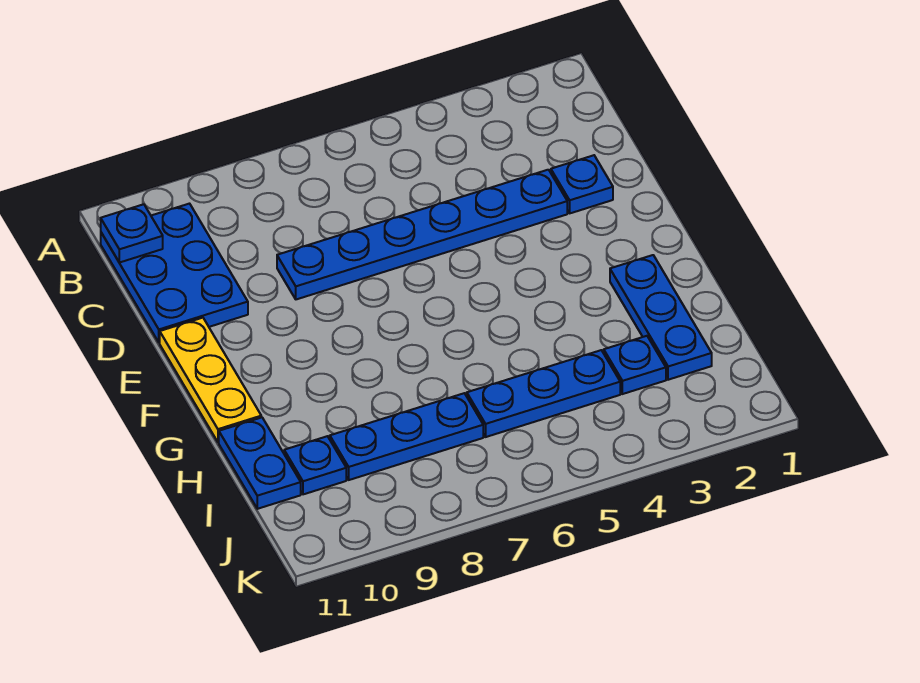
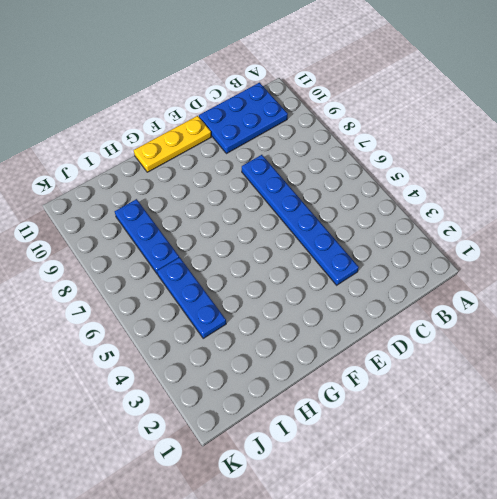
none -> blue plate D2 level 1
none -> blue plate G2:I2 level 1

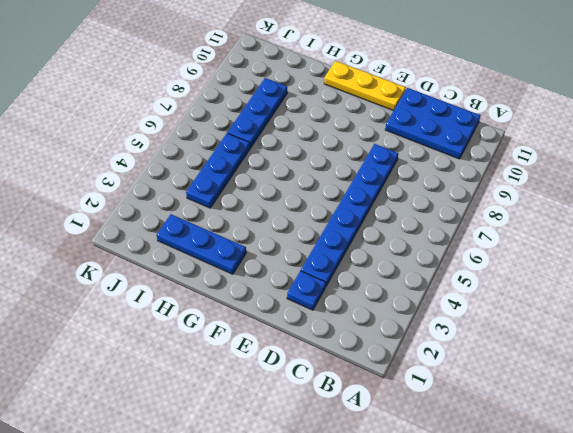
none -> blue plate H11:I11 level 1
none -> blue plate I3 level 1

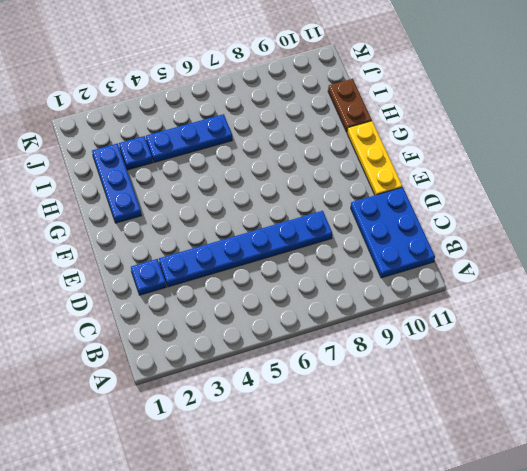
brown plate H11:I11 level 1 -> blue plate H11:I11 level 1
none -> blue plate I7:I9 level 1
none -> blue plate I10 level 1

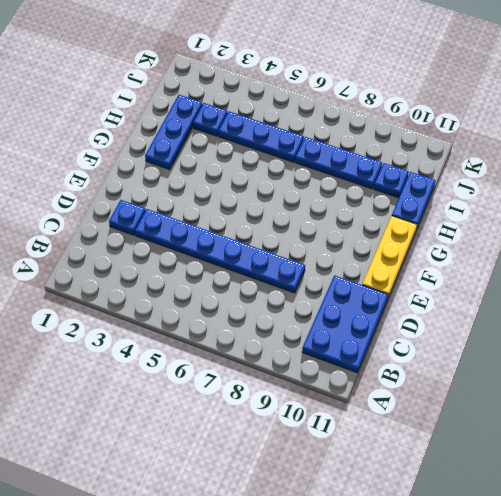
none -> blue plate B11 level 2

